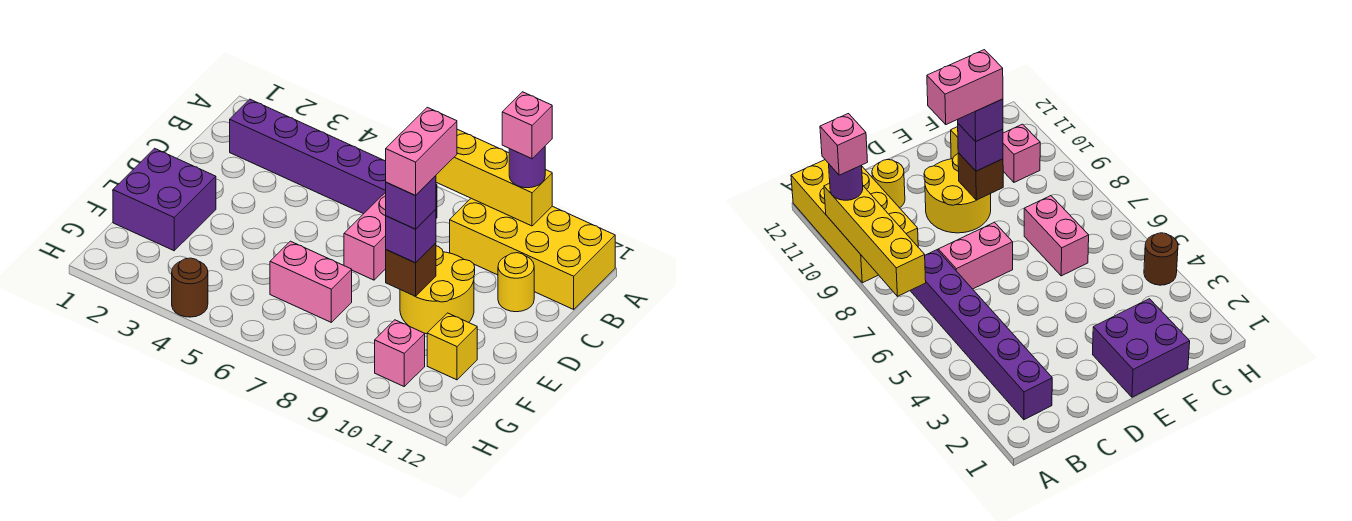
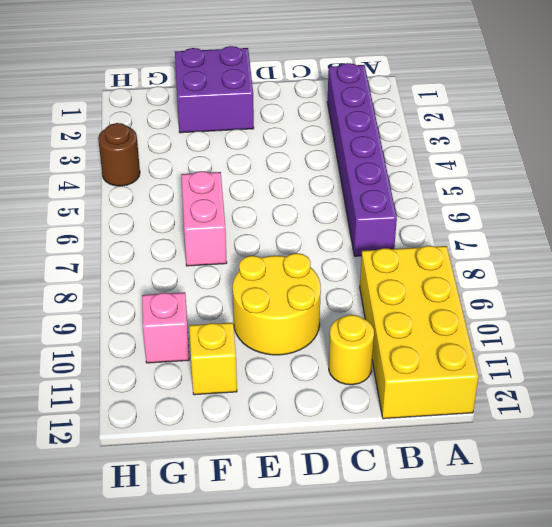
none -> pink brick C7:D7 level 1
none -> yellow brick A7:A10 level 2
none -> brown brick E9 level 2

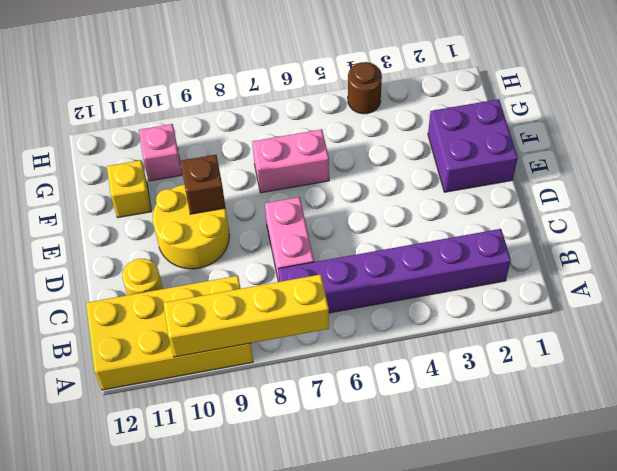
none -> purple round brick A10 level 3
none -> purple brick E9 level 3
none -> pink brick A10 level 4

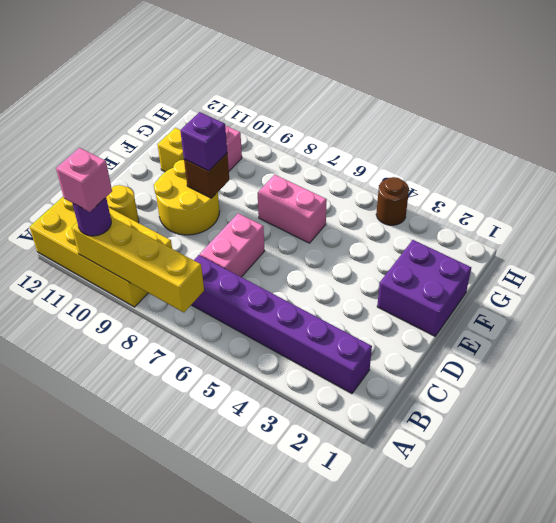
none -> purple brick E9 level 4
none -> pink brick D9:E9 level 5

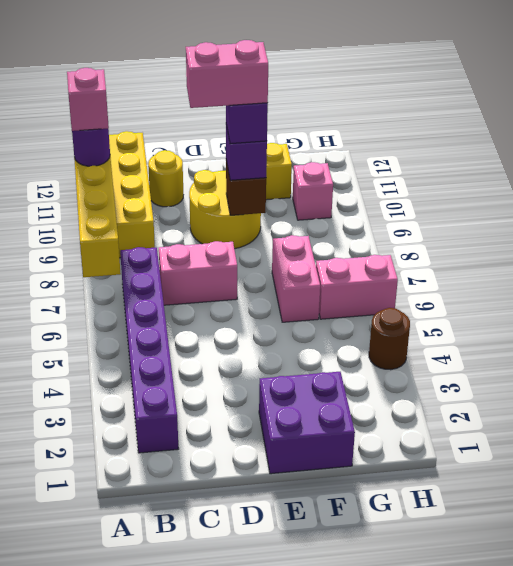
pink brick G6:H6 level 1 -> none

